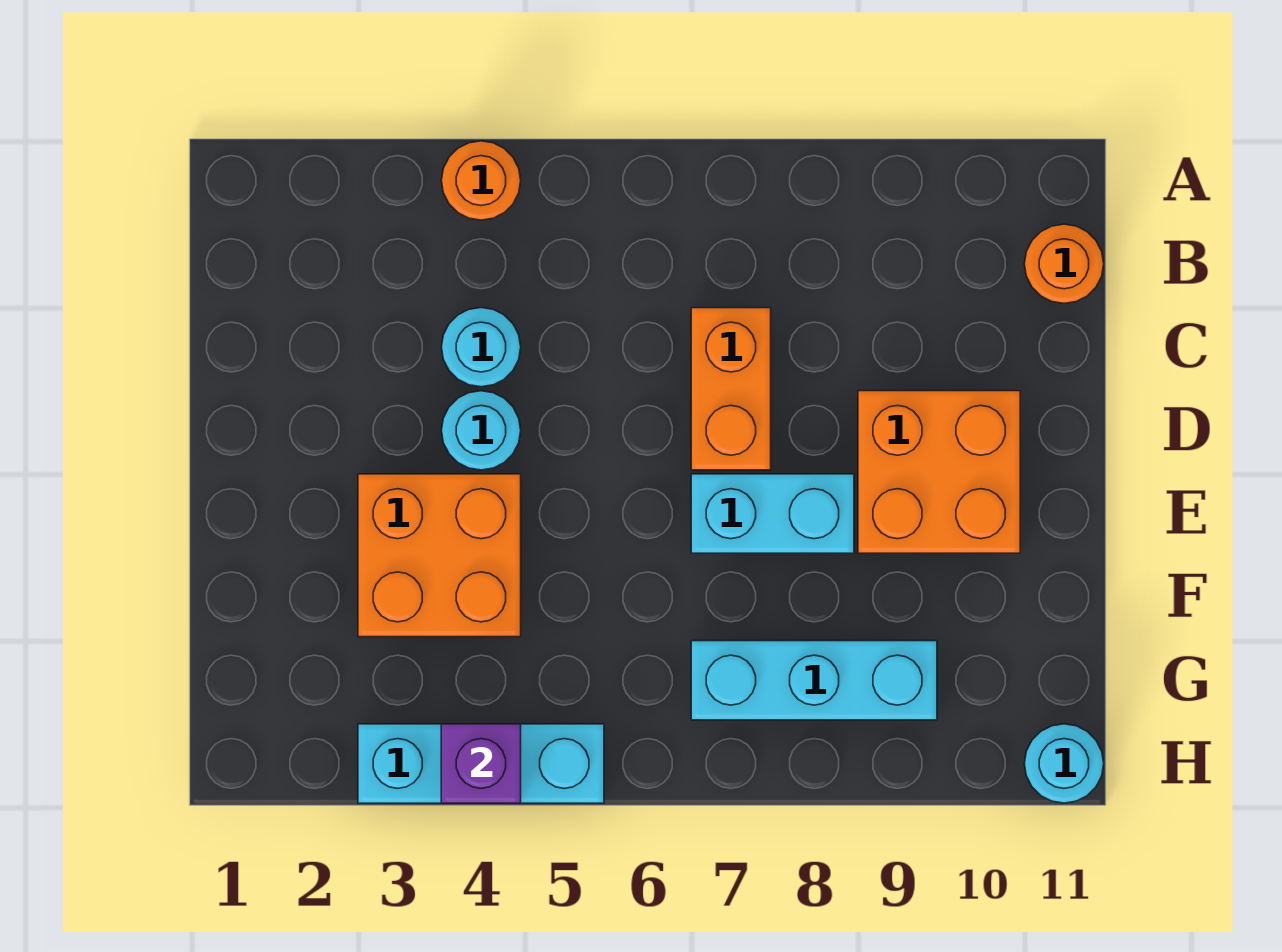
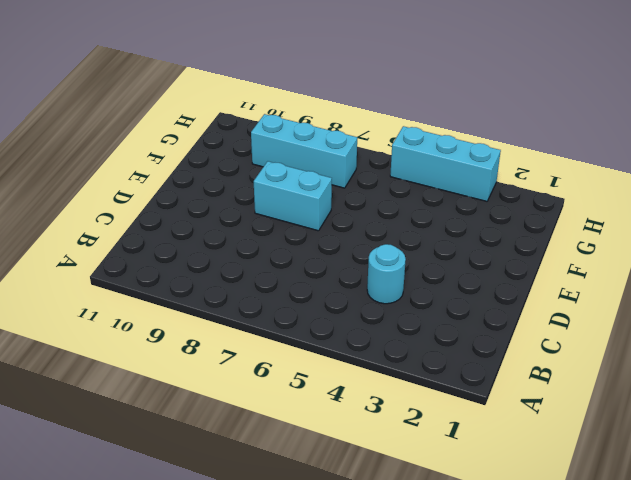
none -> orange round brick A4 level 1
none -> orange round brick B11 level 1
none -> orange brick C7:D7 level 1

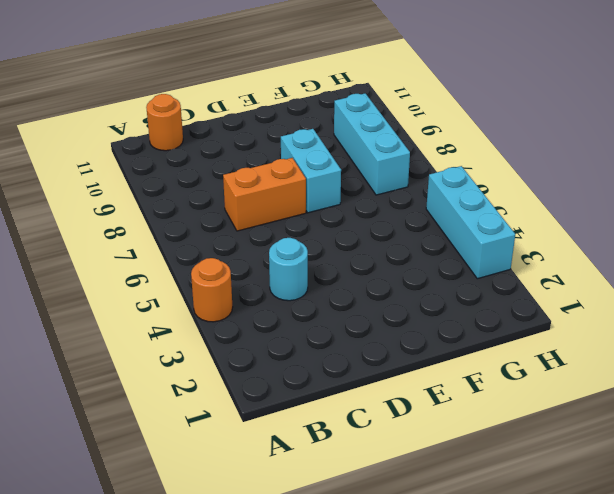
none -> cyan round brick D4 level 1
none -> orange brick D9:E10 level 1
none -> orange brick E3:F4 level 1

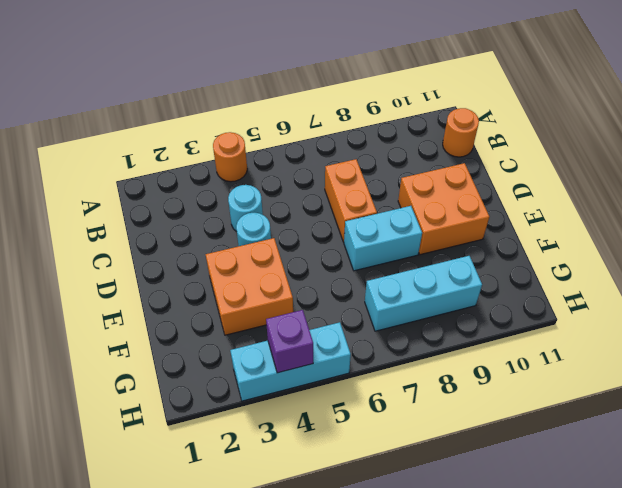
none -> cyan round brick H11 level 1

